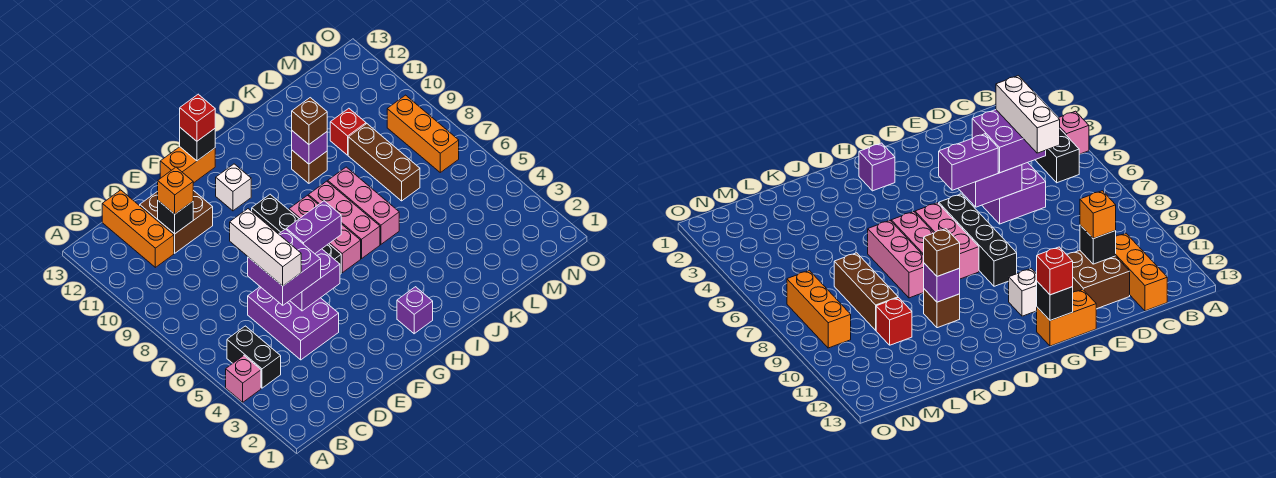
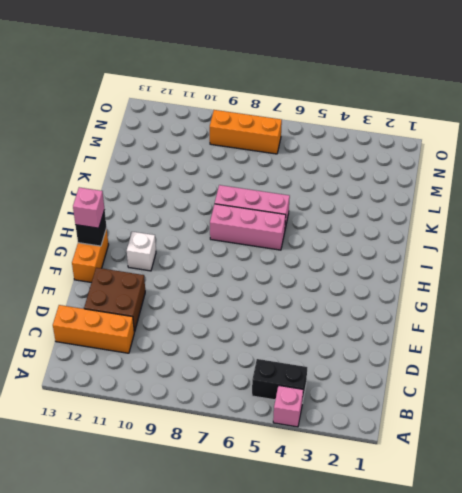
pink brick G13 level 3 -> red brick G13 level 3
none -> purple brick D4:E6 level 1
none -> black brick G6:G9 level 1
none -> purple brick H2 level 1

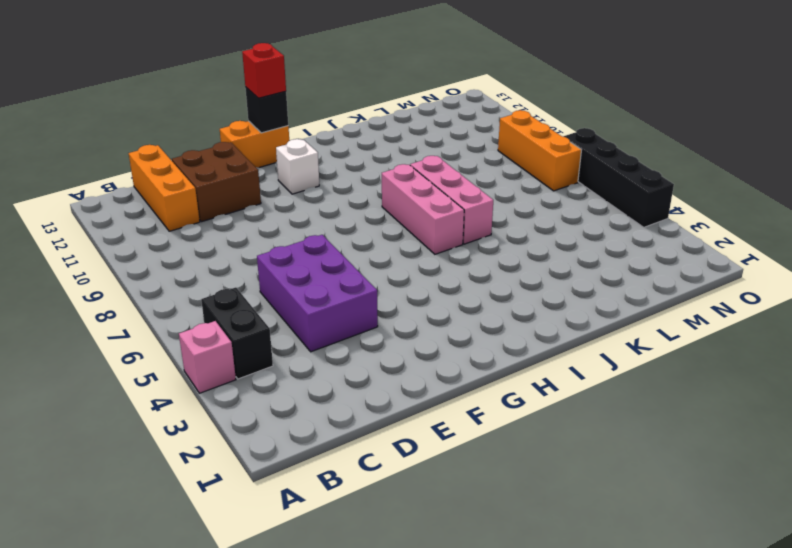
black brick O4:O7 level 1 -> black brick G6:G9 level 1
none -> purple brick H2 level 1
none -> pink brick H6:H8 level 1
none -> brown brick J10 level 1

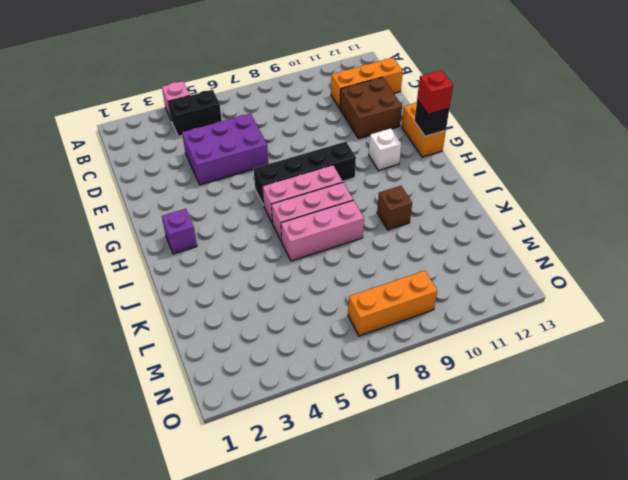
none -> brown brick L7:L9 level 1
none -> red brick L10 level 1
none -> black brick D11 level 2

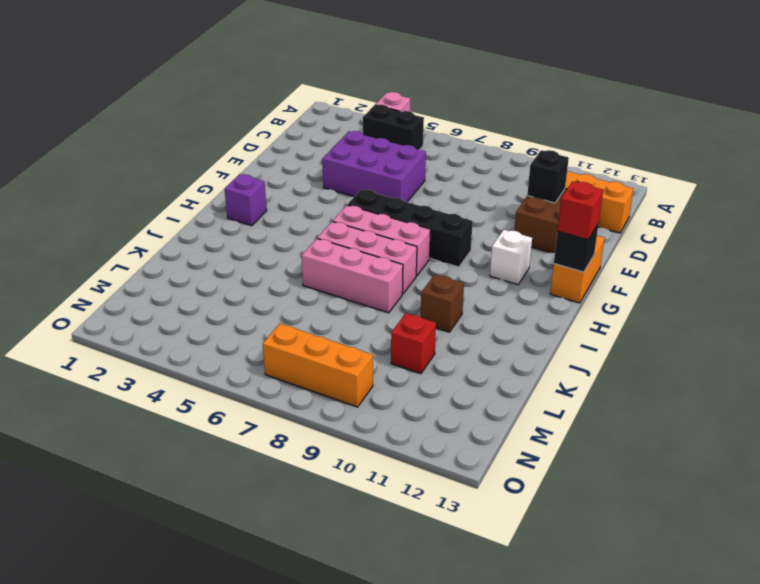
none -> brown brick L7:L9 level 1
none -> purple brick E5:F6 level 2
none -> purple brick J10 level 2

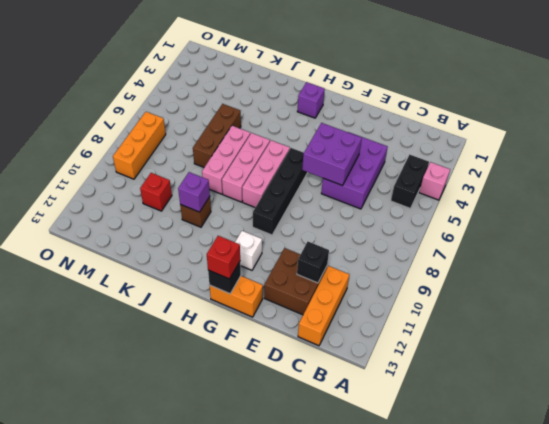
brown brick K5:K7 level 1 -> brown brick L7:L9 level 1
none -> purple brick D5:E6 level 3
none -> orange brick D11 level 3
none -> purple brick F6:G6 level 3

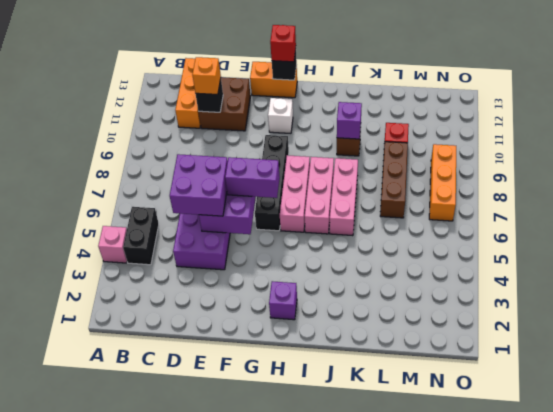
none -> brown brick J10 level 3
none -> white brick D5:D7 level 4

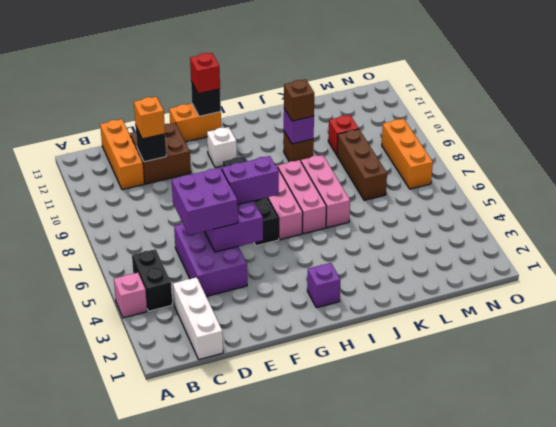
white brick C1:C3 level 1 -> white brick D5:D7 level 4

